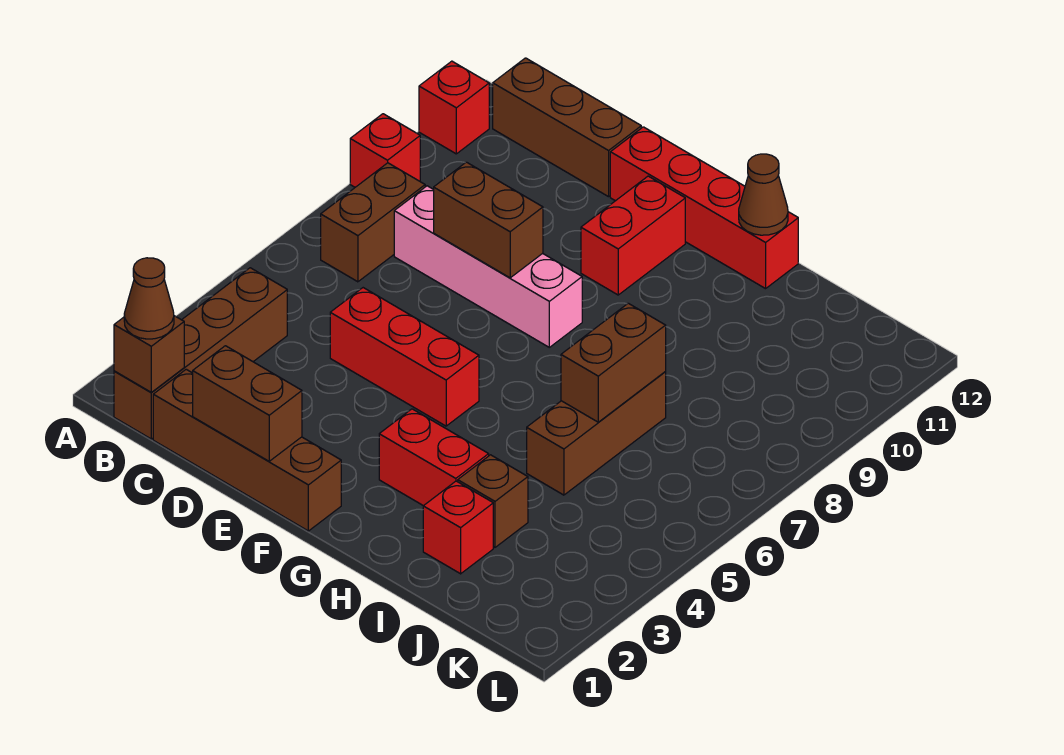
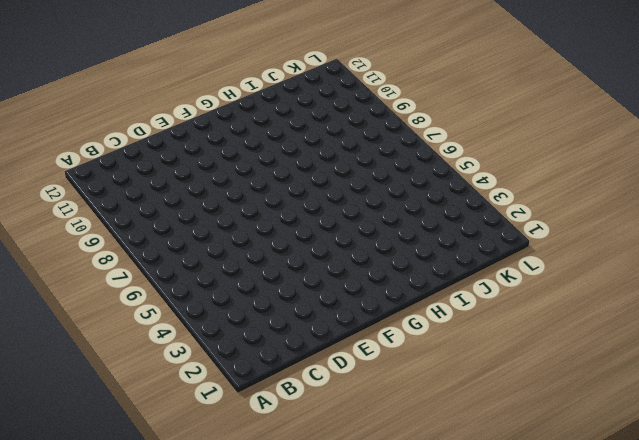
none -> red brick A9 level 1
none -> red brick A11 level 1
none -> brown brick B1:B4 level 1

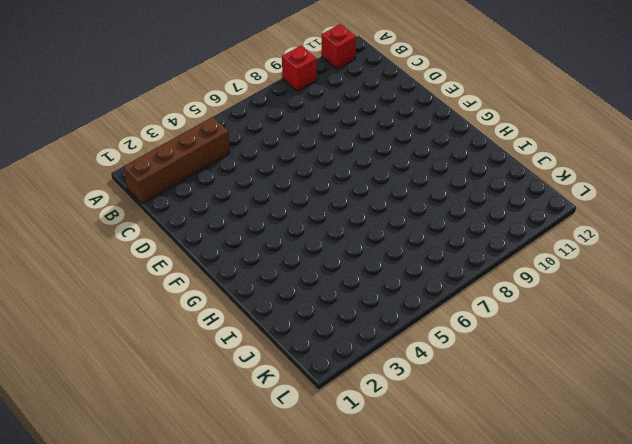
none -> brown brick B7:B8 level 1
none -> brown brick B12:D12 level 1
none -> brown brick C1:F1 level 1

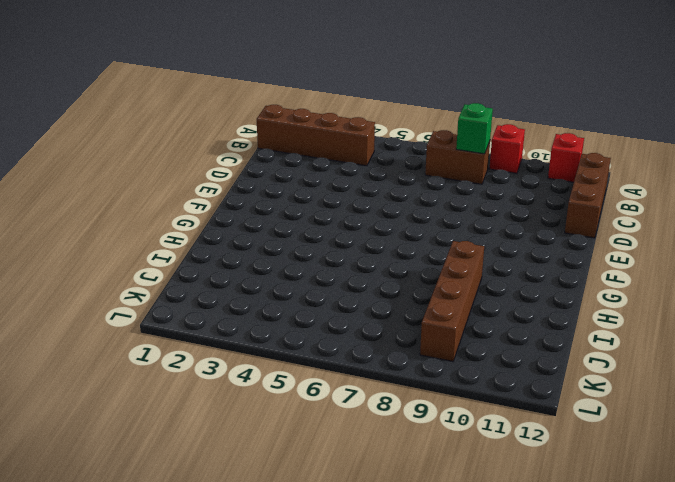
green brick B8 level 2 -> none
brown brick H9:K9 level 1 -> brown brick C1:F1 level 1
none -> pink brick C8:F8 level 1
none -> red brick D5:F5 level 1
none -> red brick E12:H12 level 1

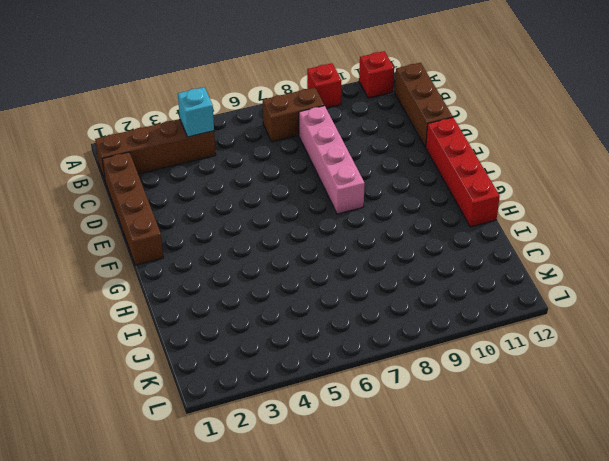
cyan brick B4 level 2 -> none
none -> red brick D5:F5 level 1
none -> red brick F10:F11 level 1
none -> red brick G3:H3 level 1

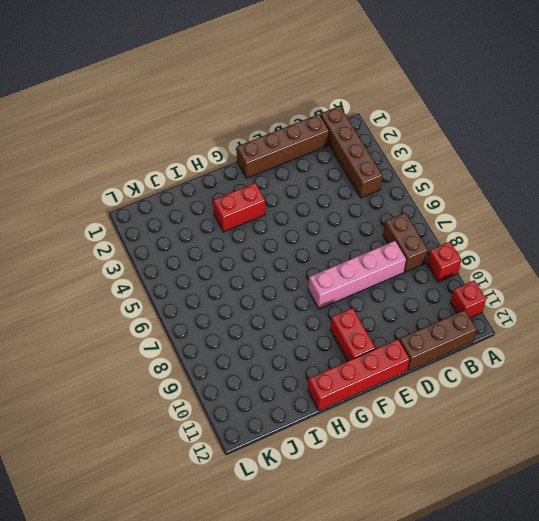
none -> red brick D5:F5 level 1
none -> red brick I2 level 1
none -> brown brick I3 level 1

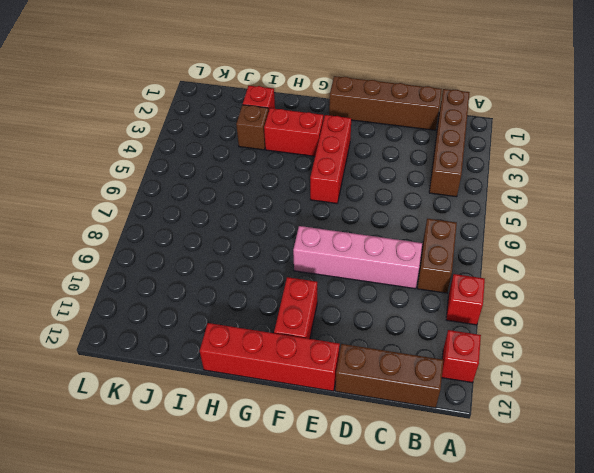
red brick F3:F5 level 1 -> red brick D5:F5 level 1
none -> brown brick I5:I7 level 1
none -> brown brick B1 level 2
none -> brown brick D1:E1 level 2

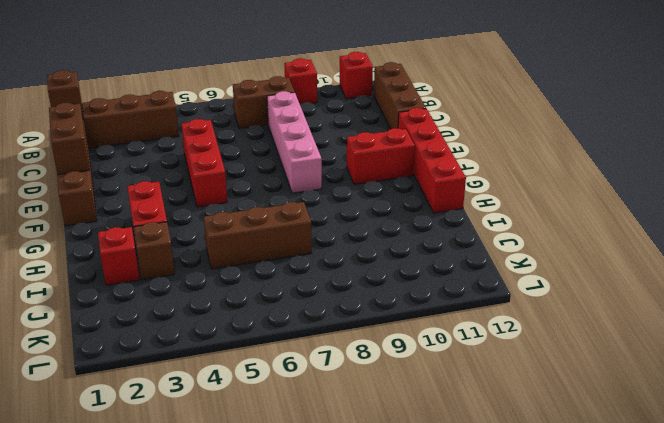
none -> brown brick D8:E8 level 2
none -> brown cone H12 level 2
none -> brown brick I6:I7 level 2

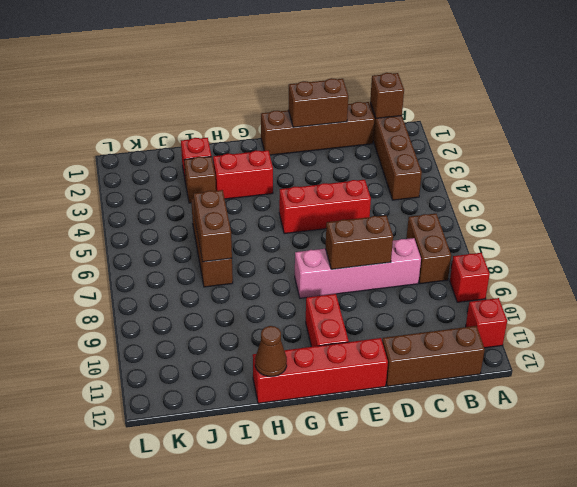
none -> brown cone B1 level 3

